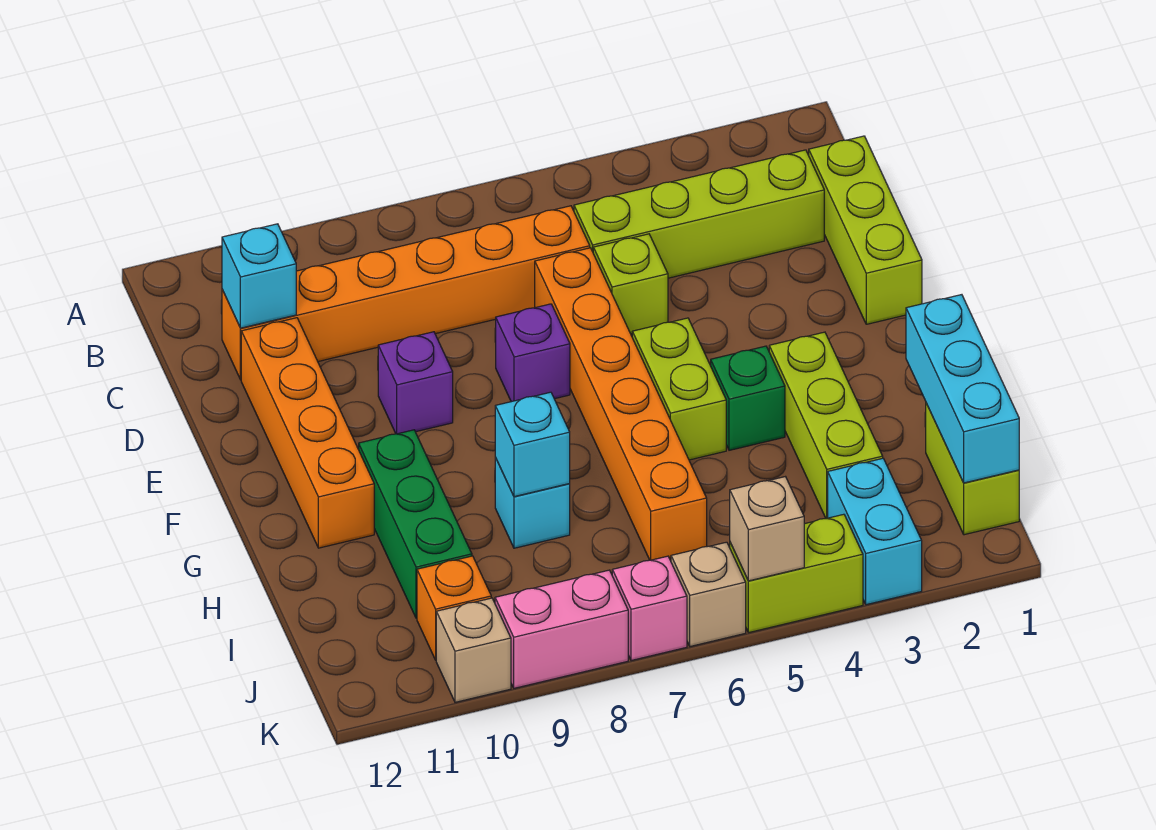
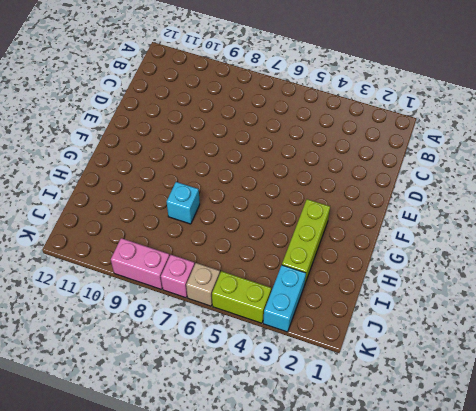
none -> lime brick C1:E1 level 1
none -> lime brick C2:C5 level 1
none -> orange brick C6:C11 level 1

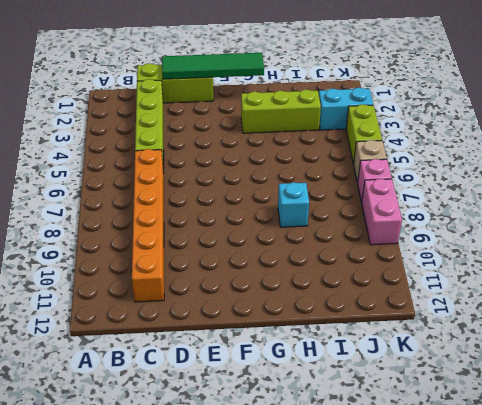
green tile D1:G1 level 2 -> none
none -> lime brick D5 level 1
none -> orange brick D6:I6 level 1
none -> orange brick D11:G11 level 1

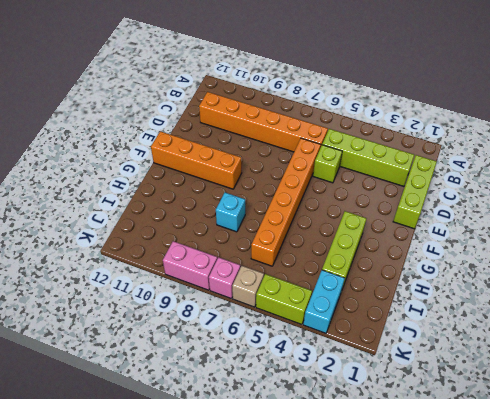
orange brick F9:F12 level 1 -> orange brick D11:G11 level 1
none -> purple brick E7 level 1
none -> purple brick E9 level 1
none -> lime brick F5:G5 level 1

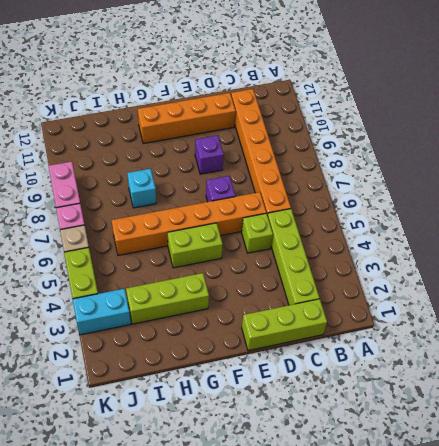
none -> green brick G4 level 1
none -> green brick G10:I10 level 1
none -> lime brick I1:J1 level 1

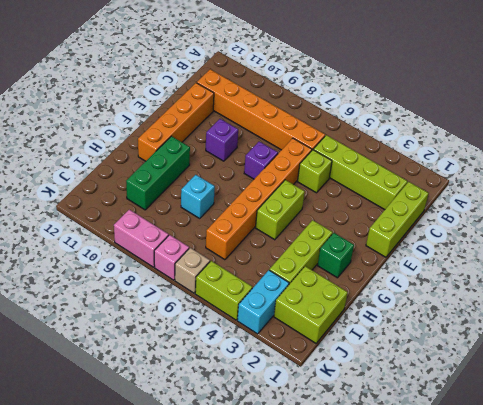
green brick G2 level 1 -> green brick G4 level 1
lime brick I1:J2 level 1 -> lime brick I1:J1 level 1
none -> orange brick J10 level 1
none -> tan brick K10 level 1
none -> cyan brick C11 level 2

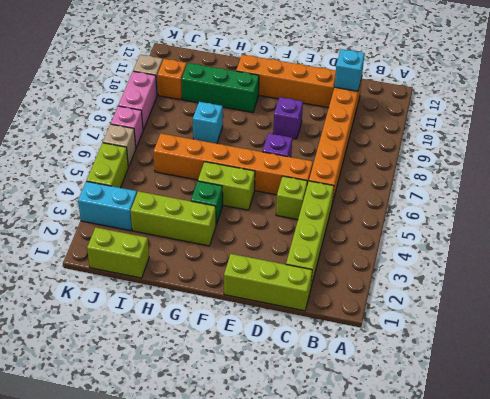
none -> cyan brick H1:J1 level 2
none -> cyan brick H8 level 2
none -> tan brick K5 level 2

